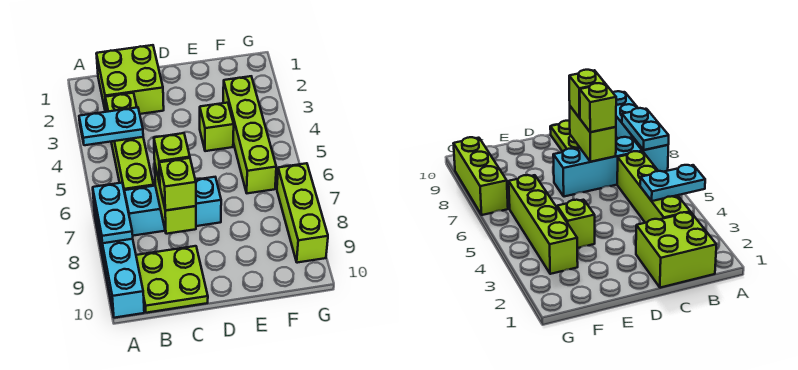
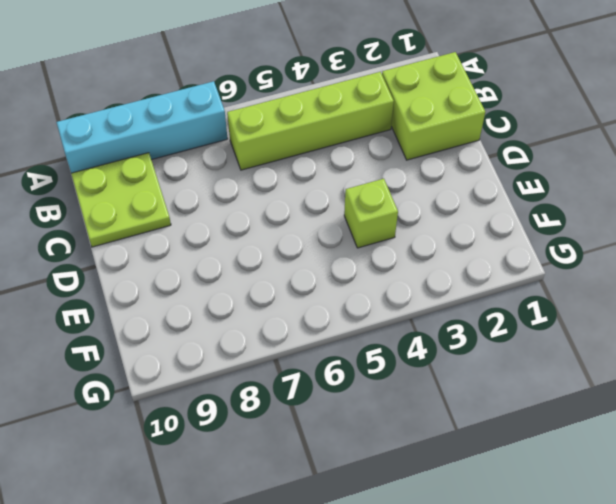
none -> cyan brick B7:D7 level 1
none -> lime brick F3:F6 level 1
none -> lime brick G7:G9 level 1

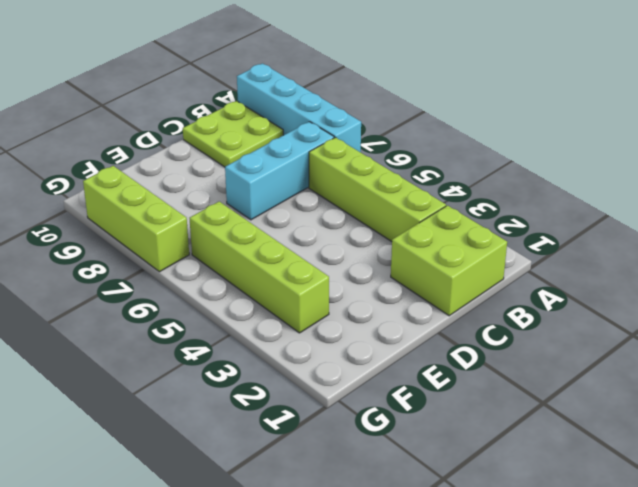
none -> lime brick E4 level 1
none -> cyan plate A4:B4 level 2
none -> cyan plate A7:A8 level 2

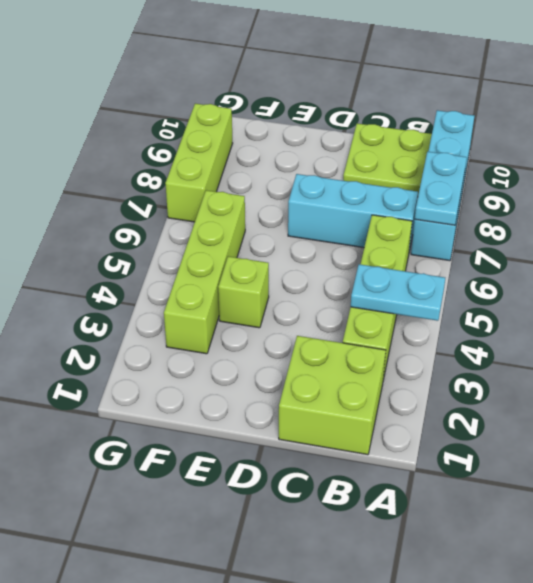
none -> lime brick C7:C8 level 2
none -> lime brick C7 level 3
none -> lime brick C8 level 3

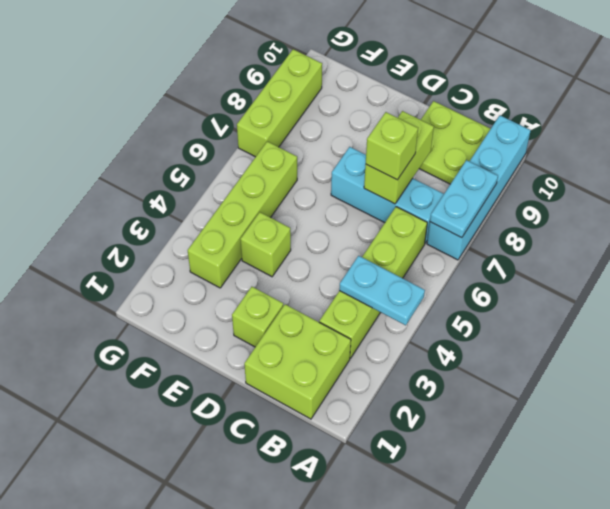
lime brick D2 level 1 -> lime brick C8 level 3

